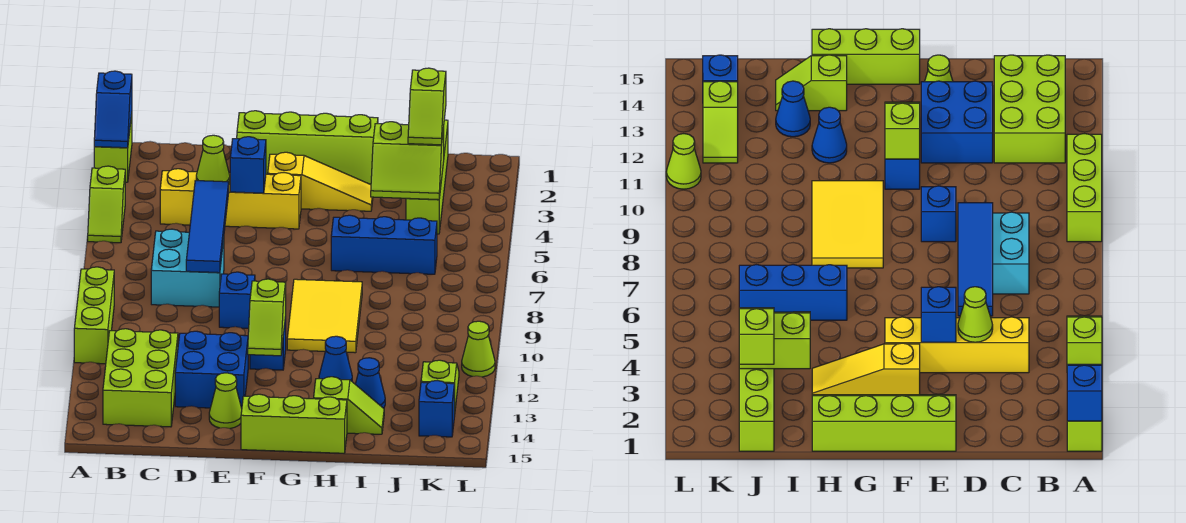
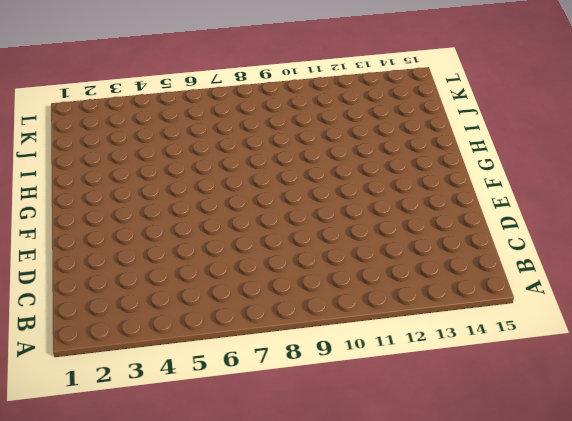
none -> lime brick A1:A2 level 1
none -> lime slope A4:A5 level 1 top 4
none -> lime brick A9:A11 level 1

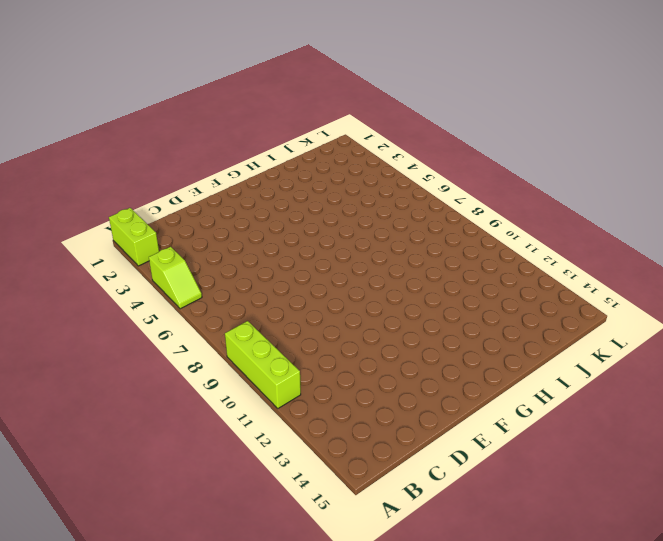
none -> lime brick B12:C14 level 1
none -> yellow brick C4:F4 level 1
none -> cyan brick C7:D8 level 1

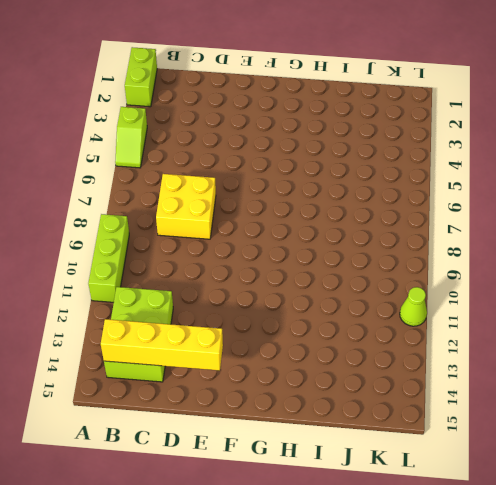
yellow brick B14:E14 level 2 -> yellow brick C4:F4 level 1
yellow brick C7:D8 level 1 -> cyan brick C7:D8 level 1
none -> blue brick D12:E13 level 1
none -> lime slope E1:H2 level 1 top 1
none -> blue brick E9 level 1

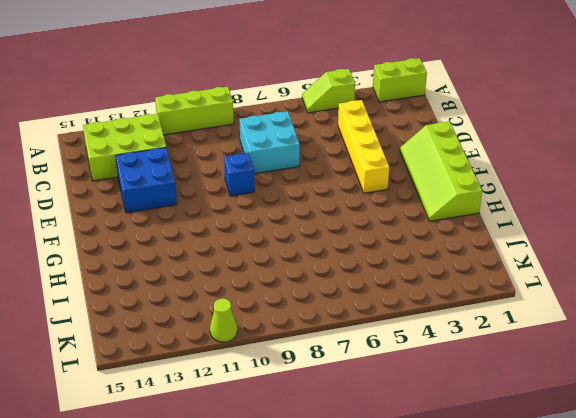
none -> lime cone E14 level 1
none -> yellow slope F3:H3 level 1 top F
none -> blue brick F11 level 1

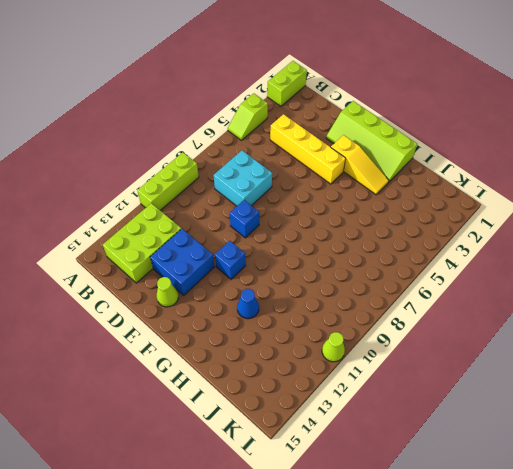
none -> lime brick F15:H15 level 1
none -> yellow tile G8:H10 level 1
none -> blue brick H6:J6 level 1

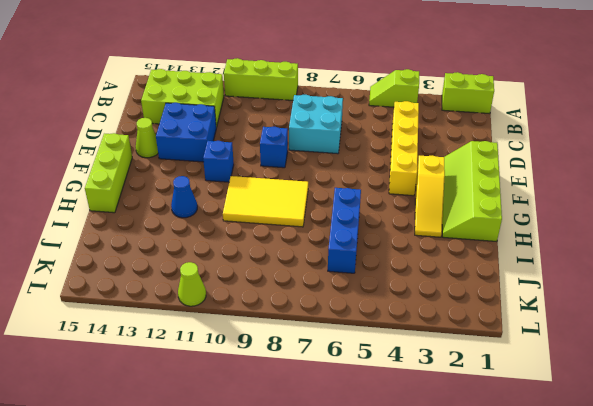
none -> lime slope H14:I14 level 1 top H
none -> blue cone I13 level 1
none -> lime brick J1:J4 level 1

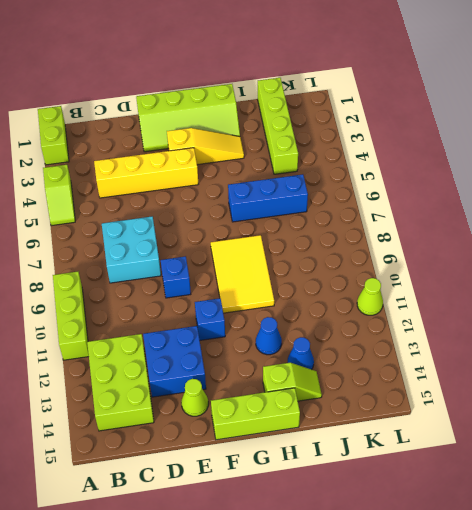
none -> lime slope K12:K13 level 1 top 13
none -> blue brick K14 level 1
none -> blue slope A1:A2 level 2 top 1

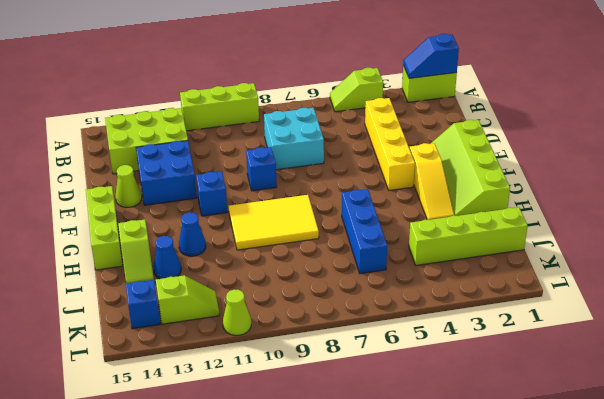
none -> lime cone D4 level 2
none -> blue tile D5:D8 level 2
none -> blue brick E4 level 2

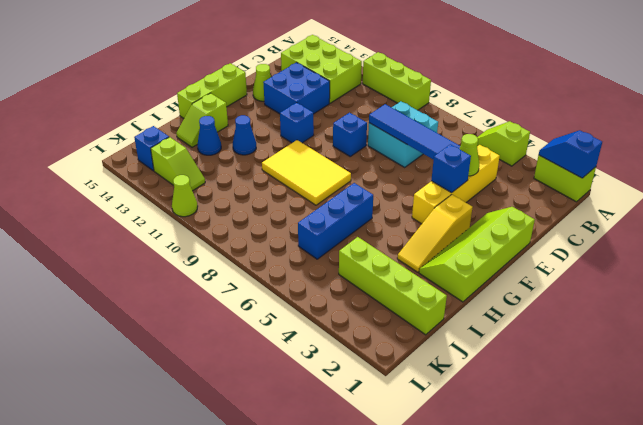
none -> lime slope F11:F12 level 2 top 11
none -> lime slope I3:J4 level 2 top 3
none -> lime slope J2:J3 level 3 top 2

